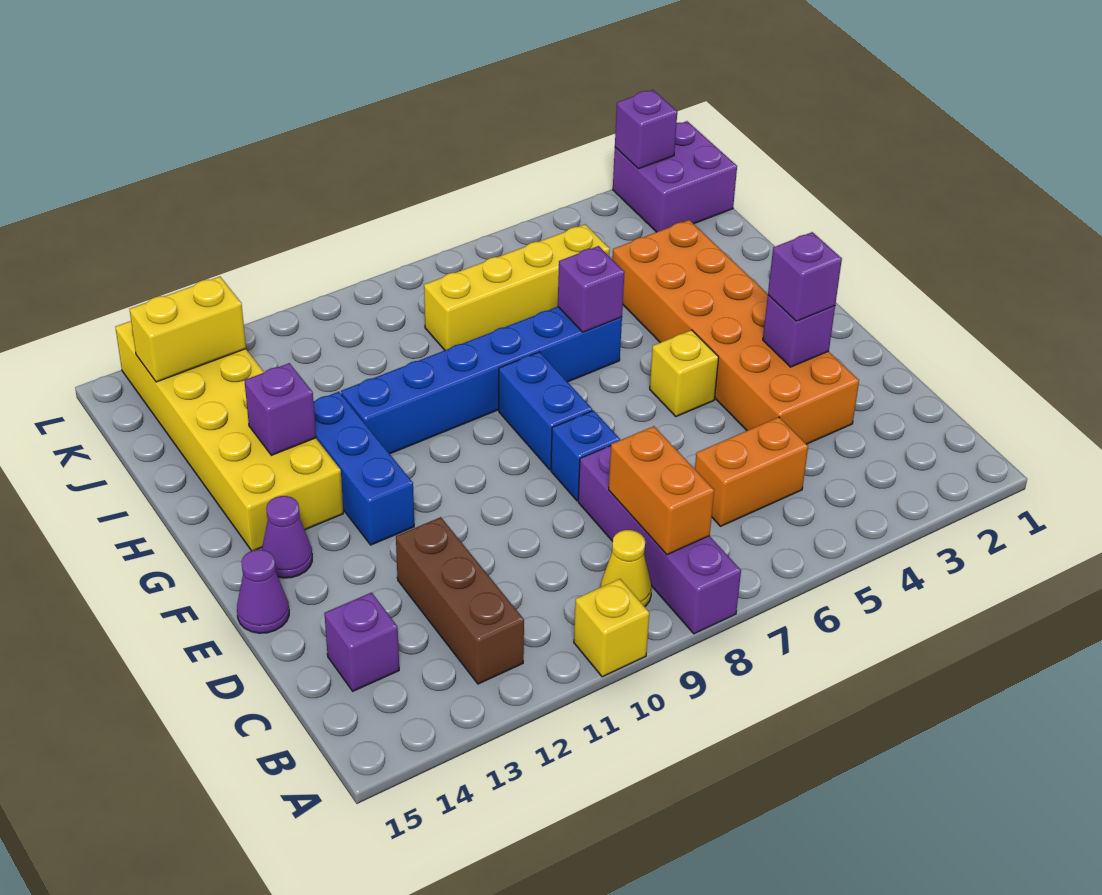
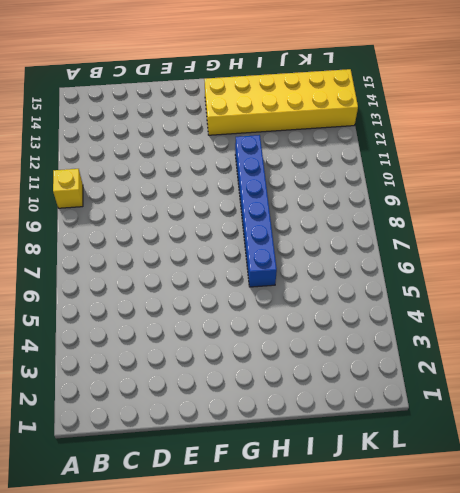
none -> purple brick A8:D8 level 1
none -> yellow cone B9 level 1
none -> brown brick B12:D12 level 1

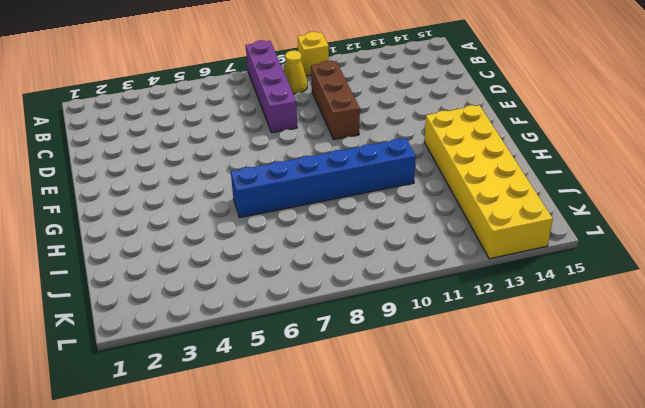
brown brick C10:E10 level 1 -> brown brick B12:D12 level 1
none -> orange brick C5:C6 level 1
none -> purple brick C14 level 1
none -> orange brick D3:I4 level 1

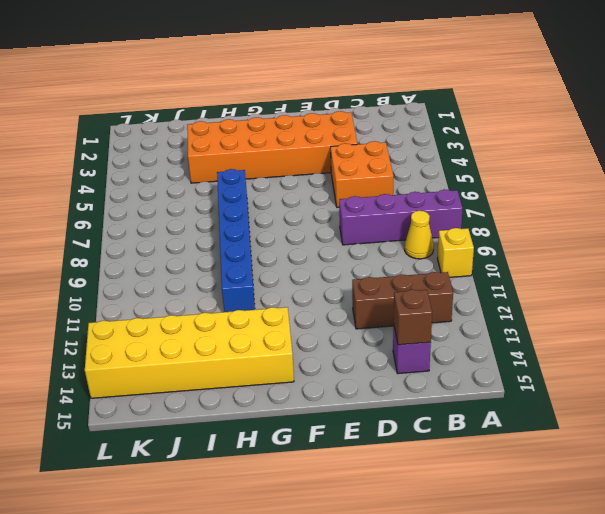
orange brick C5:D6 level 1 -> orange brick C5:C6 level 1
brown brick C14 level 2 -> none
none -> blue brick E8 level 1
none -> purple cone E15 level 1
none -> yellow brick F5 level 1

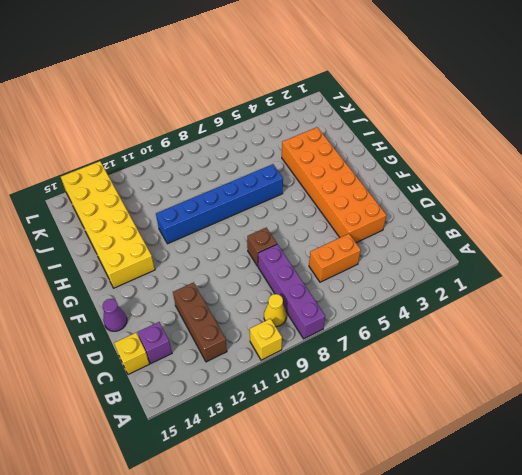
yellow brick C15 level 1 -> yellow brick F5 level 1
brown brick E8 level 1 -> blue brick E8 level 1
none -> blue brick F8:G8 level 1
none -> blue brick F12:H12 level 1
none -> purple cone F14 level 1

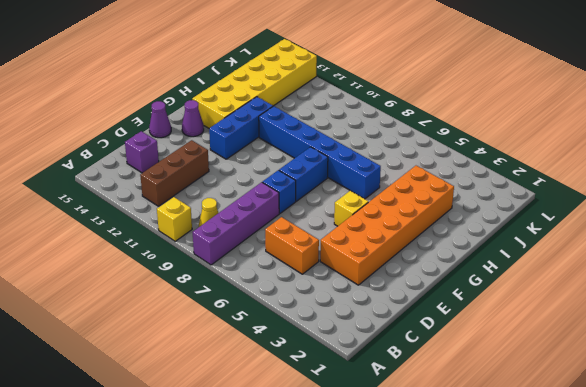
none -> yellow brick J5:J8 level 1
none -> purple brick K1:L2 level 1
none -> orange brick B8:C8 level 2

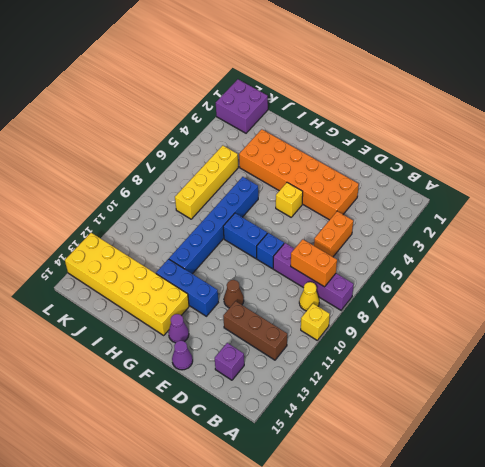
brown cone E11 level 1 -> none
none -> purple brick E3 level 2
none -> purple brick H6 level 2
none -> purple brick H13 level 2

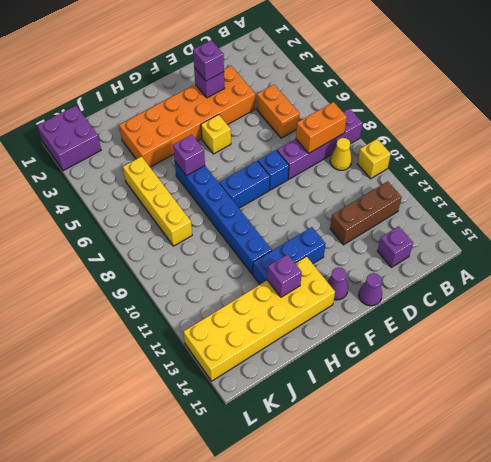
none -> yellow brick K13:K14 level 2
none -> purple brick L2 level 2

